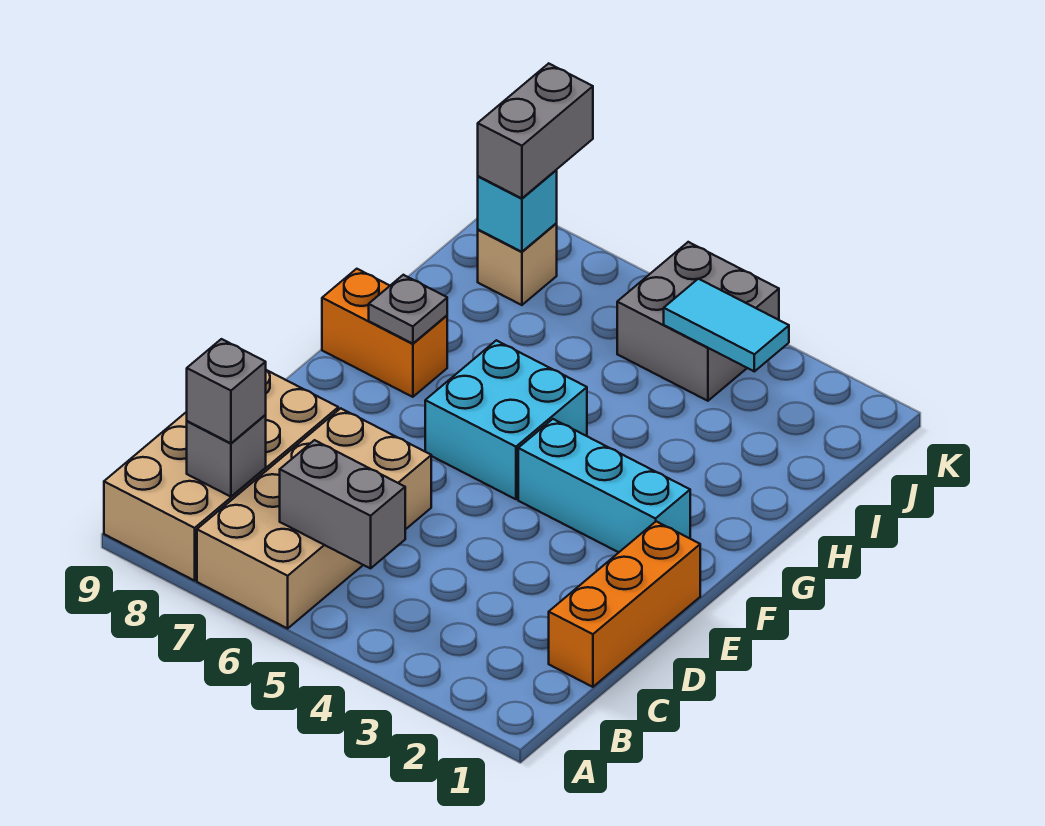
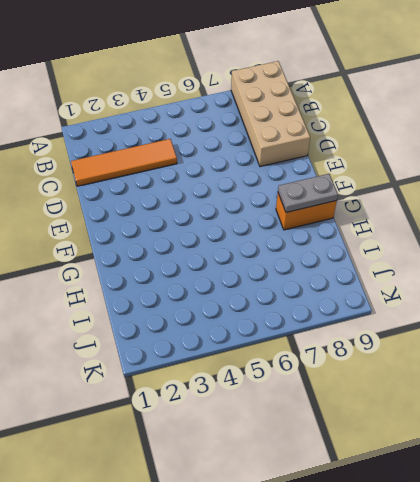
orange tile C1:C4 level 1 -> orange brick C1:E1 level 1
grey plate G8:G9 level 2 -> grey plate G8 level 2
none -> tan brick A6:D7 level 1
none -> cyan brick F2:F4 level 1
none -> cyan brick F5:G6 level 1

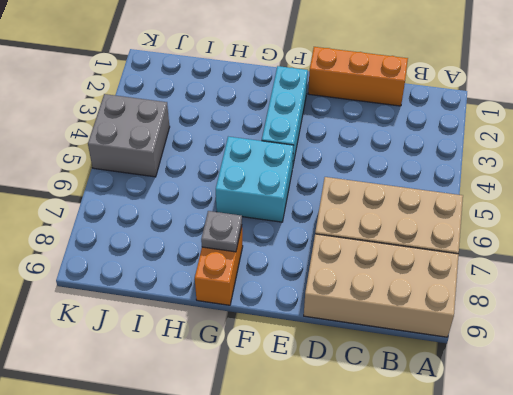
none -> tan brick J8 level 1
none -> grey brick B5:B6 level 2
none -> grey brick B8 level 2

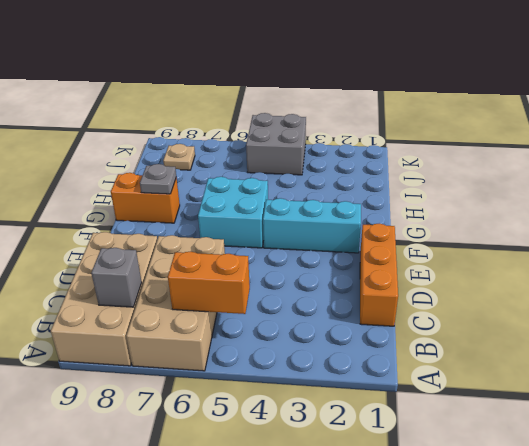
orange brick B5:B6 level 2 -> grey brick B5:B6 level 2
tan plate J8 level 1 -> tan brick J8 level 1
none -> cyan tile J3:J4 level 2
none -> cyan brick J8 level 2
none -> grey brick B8 level 3

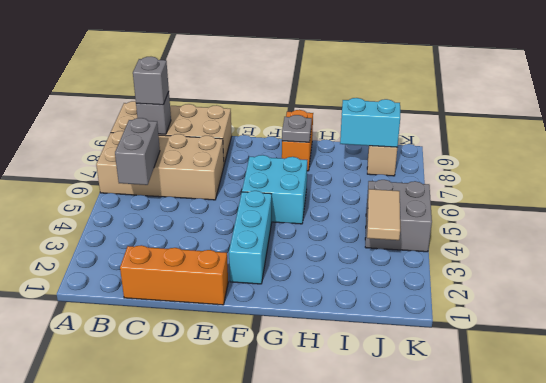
cyan brick I8:J8 level 2 -> cyan brick J8 level 2
tan tile J3:J4 level 2 -> cyan tile J3:J4 level 2
none -> grey brick J8:K8 level 3

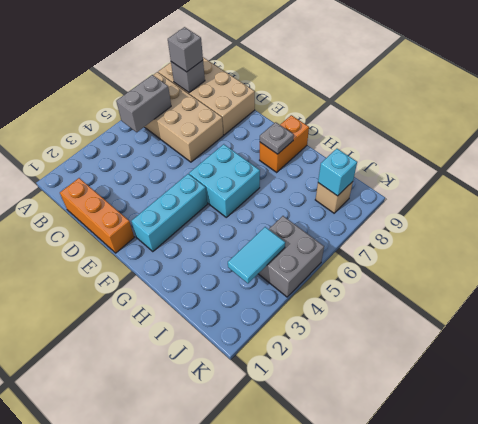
none -> grey brick J8:K8 level 3

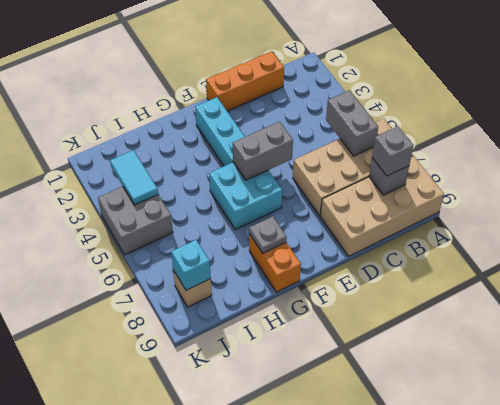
grey brick E5:F5 level 2 -> grey brick J8:K8 level 3

